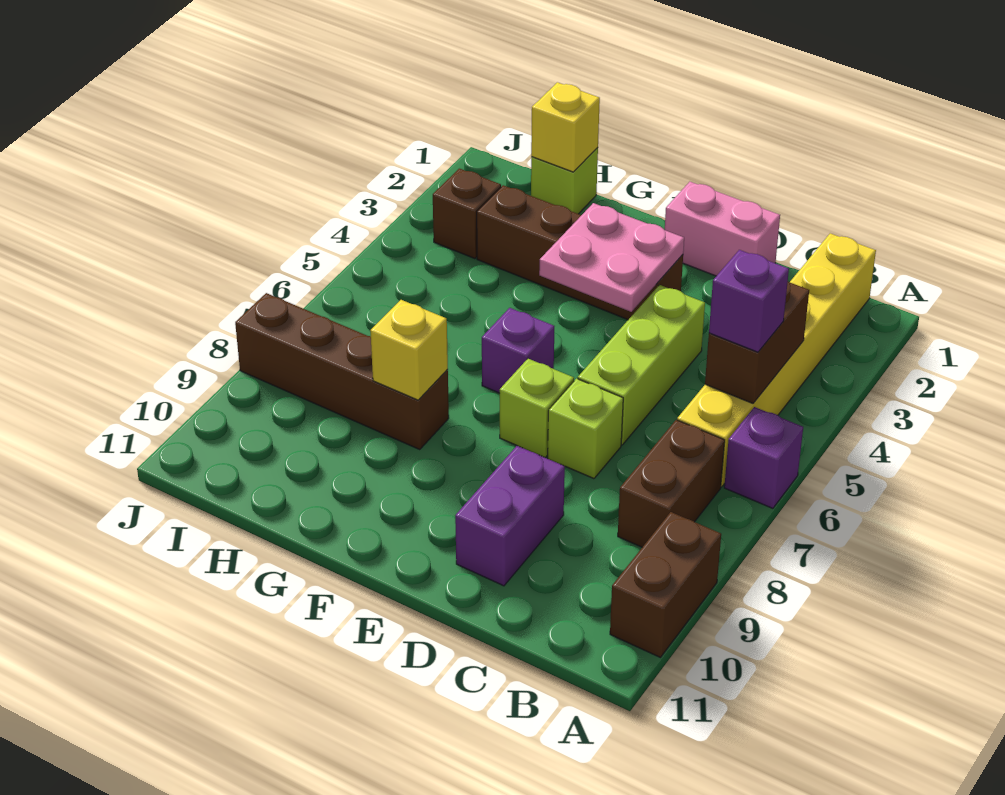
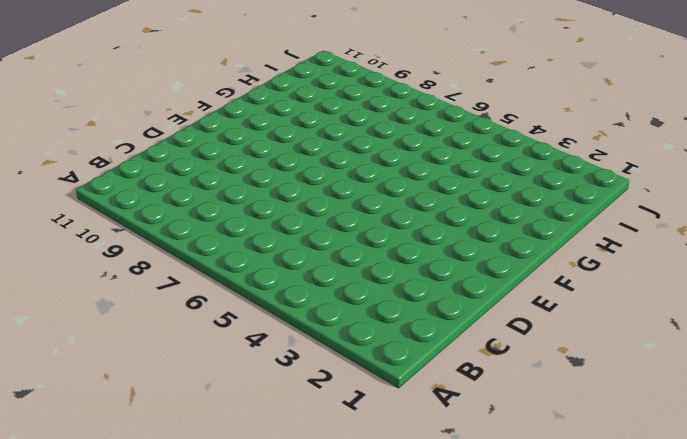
none -> purple brick A6 level 1
none -> brown brick A9:A10 level 1
none -> yellow brick B1:B6 level 1

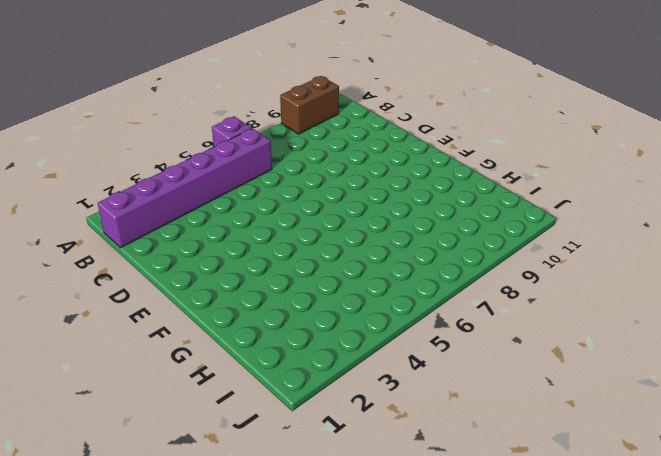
purple brick B1:B6 level 1 -> yellow brick B1:B6 level 1
none -> brown brick B7:B8 level 1
none -> pink brick D1:E1 level 1
none -> lime brick D4:D6 level 1

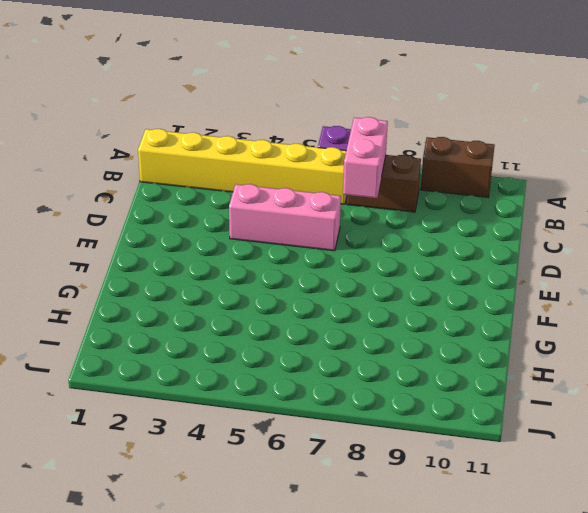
pink brick B7:C7 level 2 -> pink brick D1:E1 level 1
pink brick D4:D6 level 1 -> lime brick D4:D6 level 1
none -> lime brick D7 level 1
none -> purple brick D9:D10 level 1
none -> brown brick E3:H3 level 1

